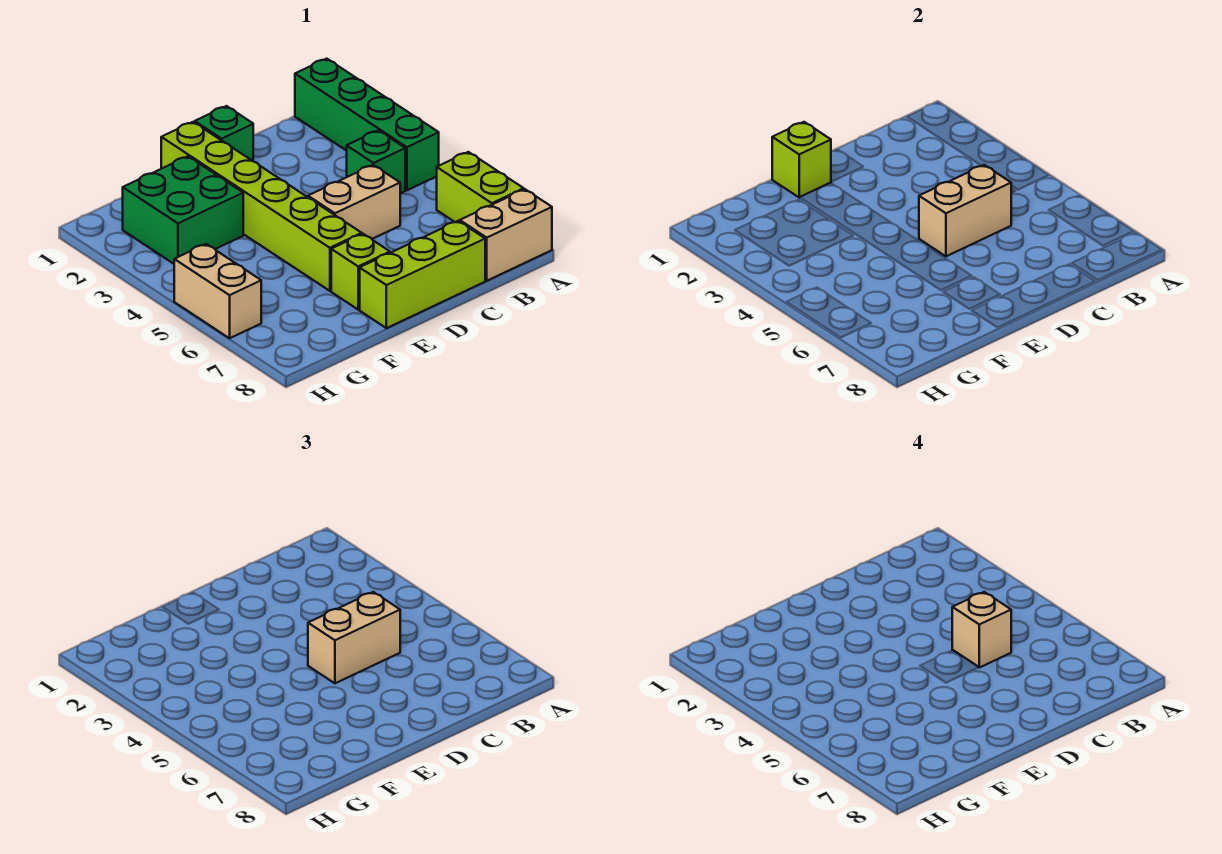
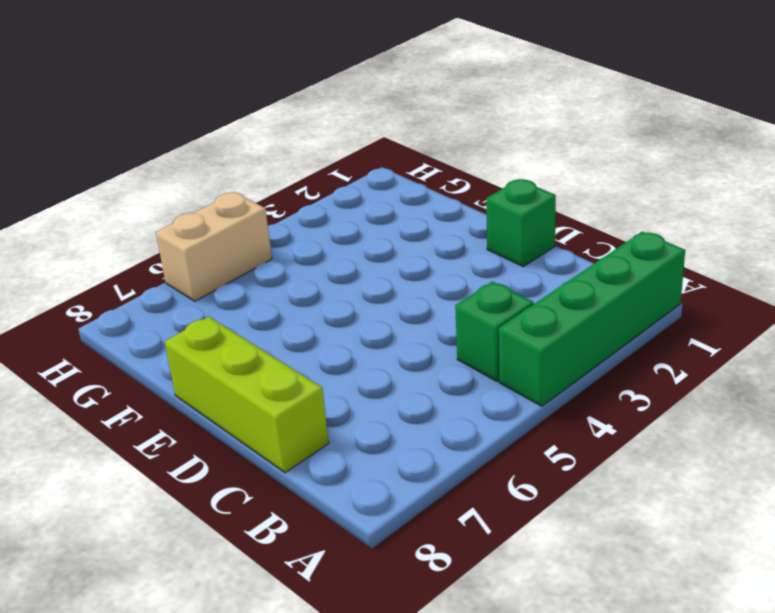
none -> lime brick A6:A7 level 1
none -> tan brick A8:B8 level 1
none -> tan brick C5:D5 level 1

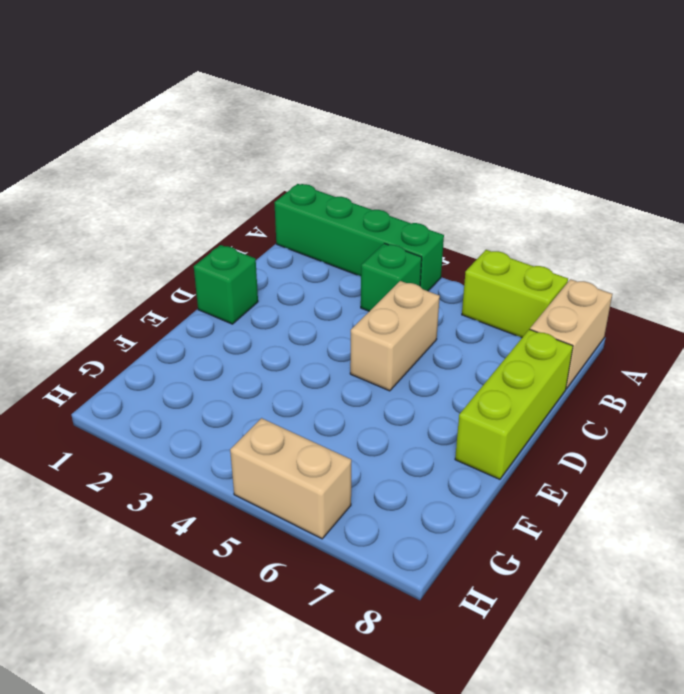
none -> lime brick E1:E6 level 1
none -> lime brick E7 level 1
none -> green brick F2:G3 level 1

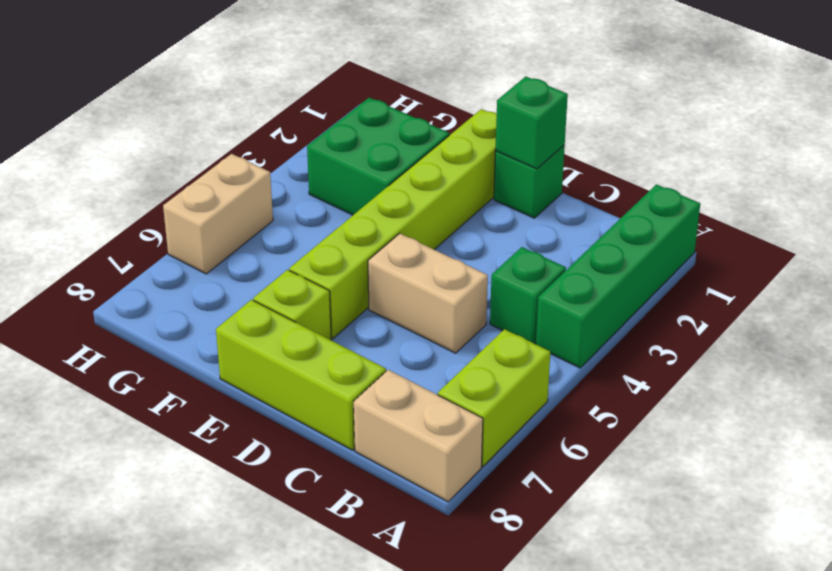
green brick D1 level 2 -> none
none -> tan brick C5:D5 level 2
none -> lime brick E1 level 2
none -> tan brick C5:D5 level 3

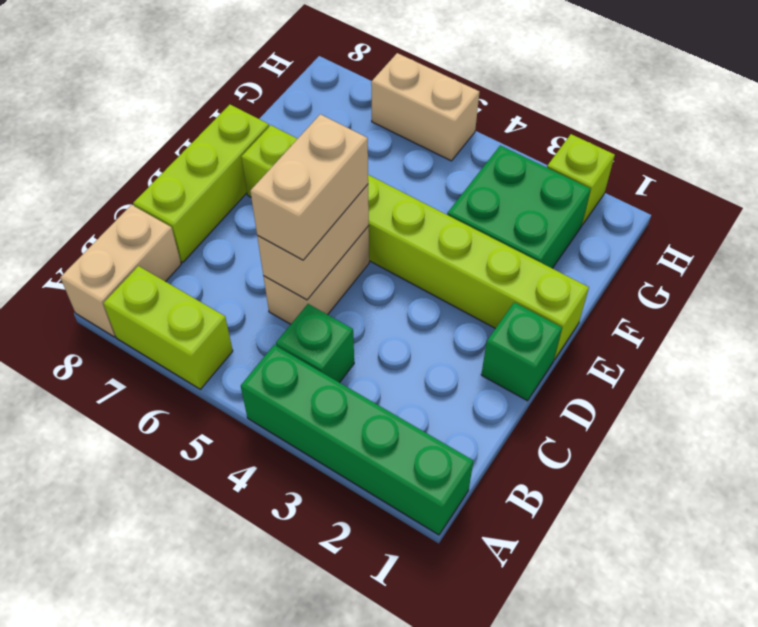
lime brick H2 level 1 -> lime brick E1 level 2
none -> tan brick C5 level 4

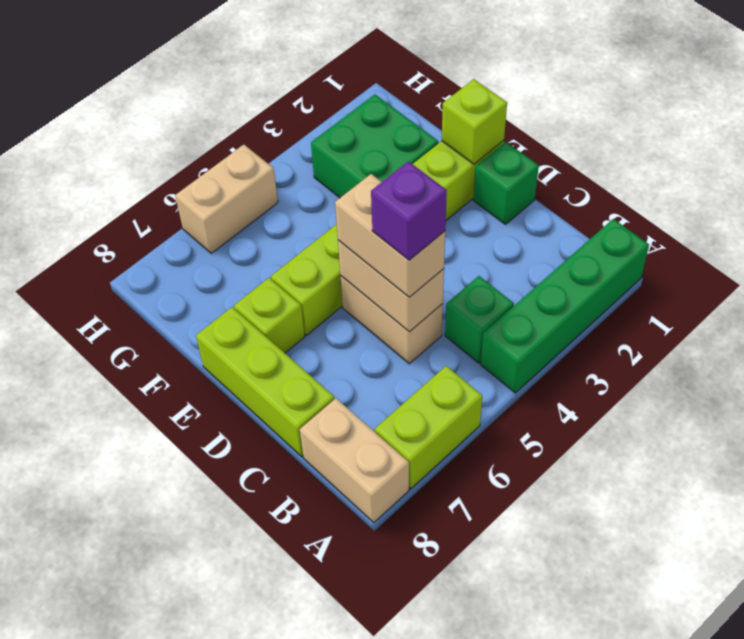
purple brick C5 level 4 -> tan brick C5 level 4

